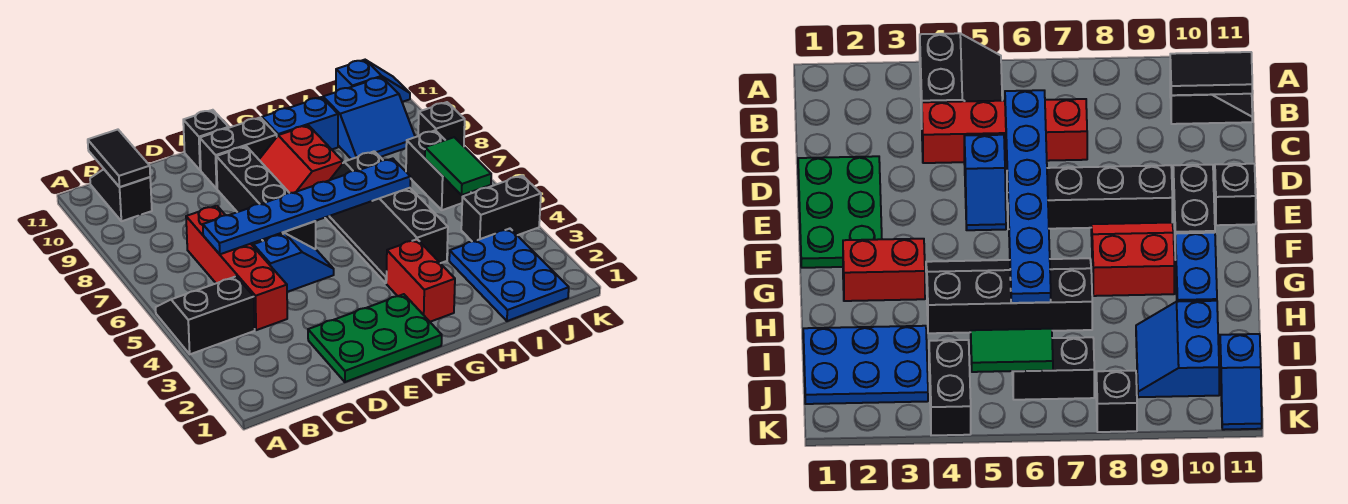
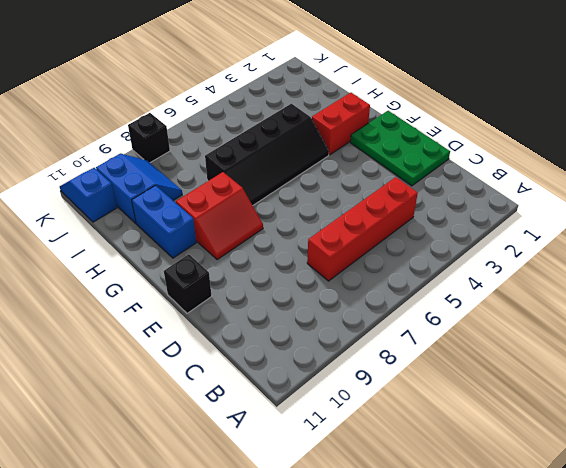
none -> black slope A4:B5 level 1 top 4
none -> black slope B10:B11 level 1 top 10
none -> blue slope D5:E5 level 1 top D

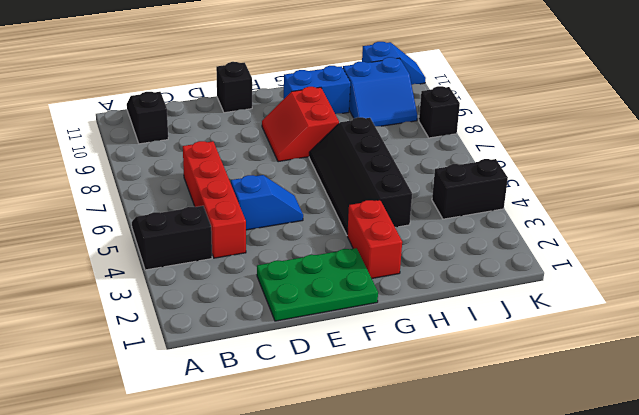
none -> black brick E6:E9 level 1
none -> black brick E10:F10 level 1
none -> blue plate I1:J3 level 1

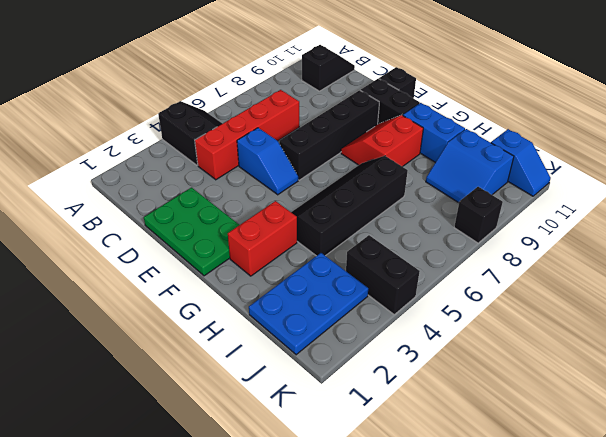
none -> black brick J6:J7 level 1
none -> black tile B10:B11 level 2
none -> blue plate C6:H6 level 2

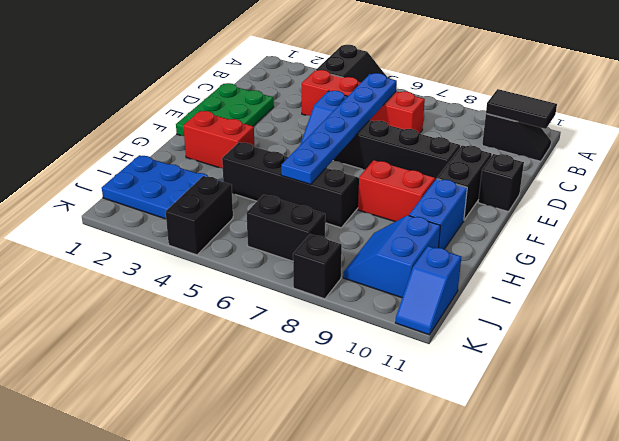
none -> green tile J5:J6 level 2

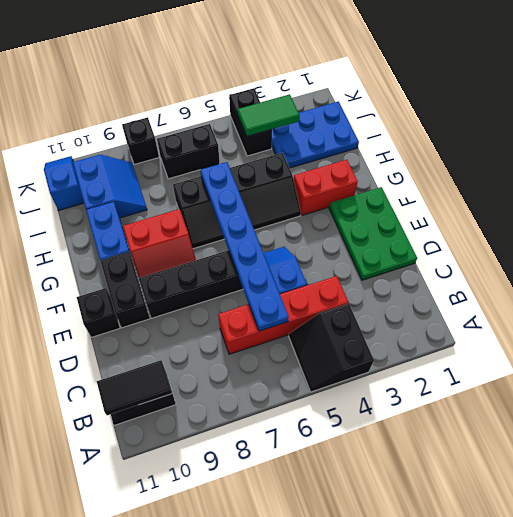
green tile J3:J4 level 2 -> green tile J5:J6 level 2

